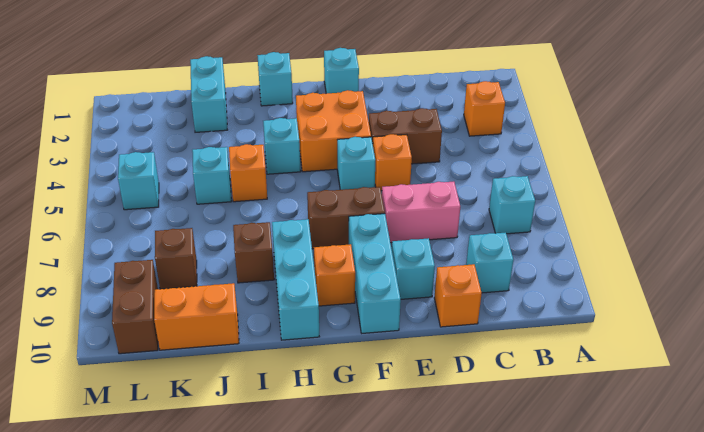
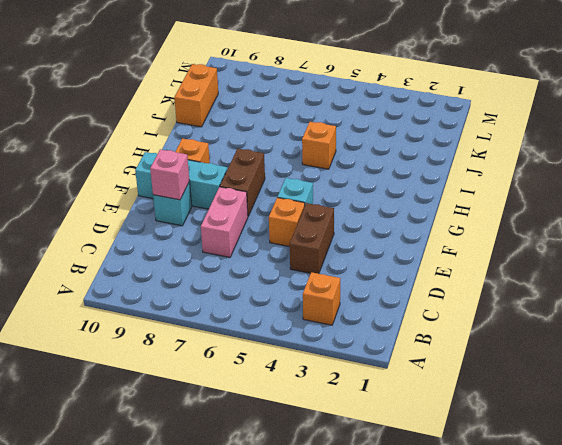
pink brick E9 level 2 -> none
none -> cyan brick B7 level 1
none -> cyan brick C9 level 1
none -> orange brick D10 level 1

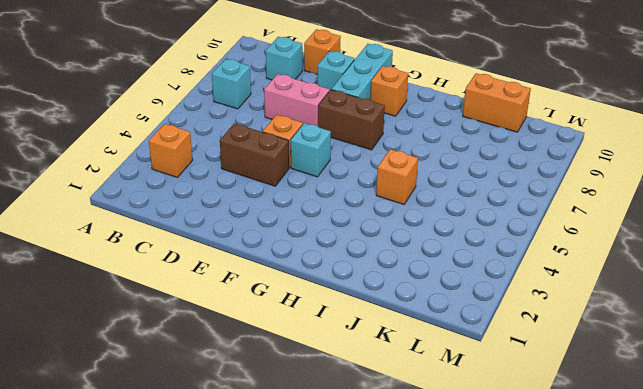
none -> cyan brick F1 level 1
none -> orange brick F3:G4 level 1
none -> cyan brick H1 level 1

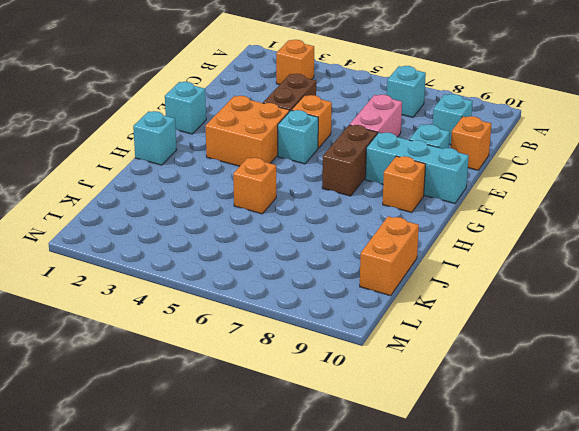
none -> cyan brick H4 level 1
none -> cyan brick H8:H10 level 1
none -> brown brick I8 level 1

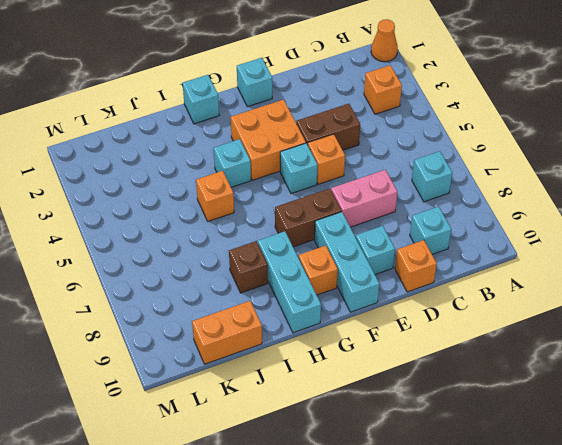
orange cone A1 level 1 -> none
none -> cyan brick J1:J2 level 1
none -> cyan brick J5 level 1
none -> brown brick K8 level 1

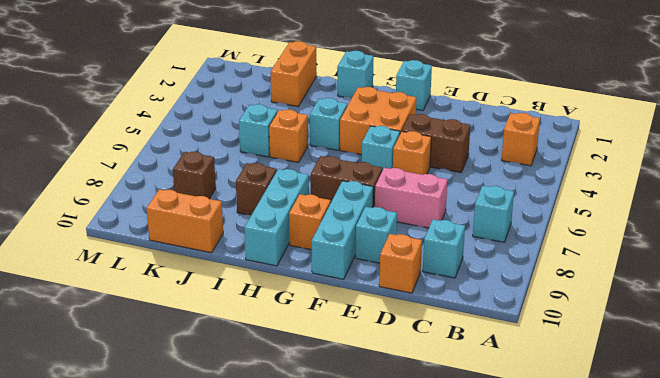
orange brick J1:J2 level 1 -> cyan brick J1:J2 level 1
none -> cyan brick L5 level 1
none -> brown brick L9:L10 level 1

